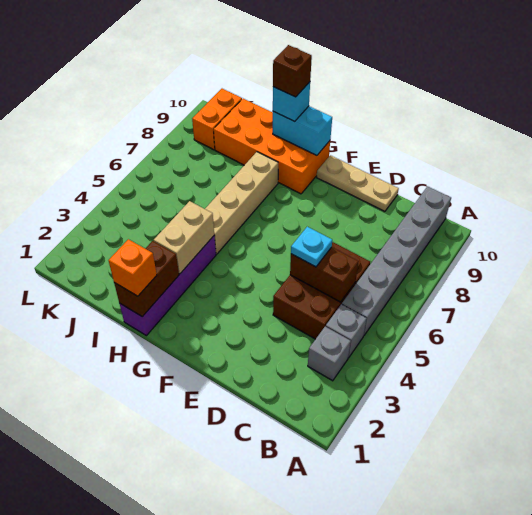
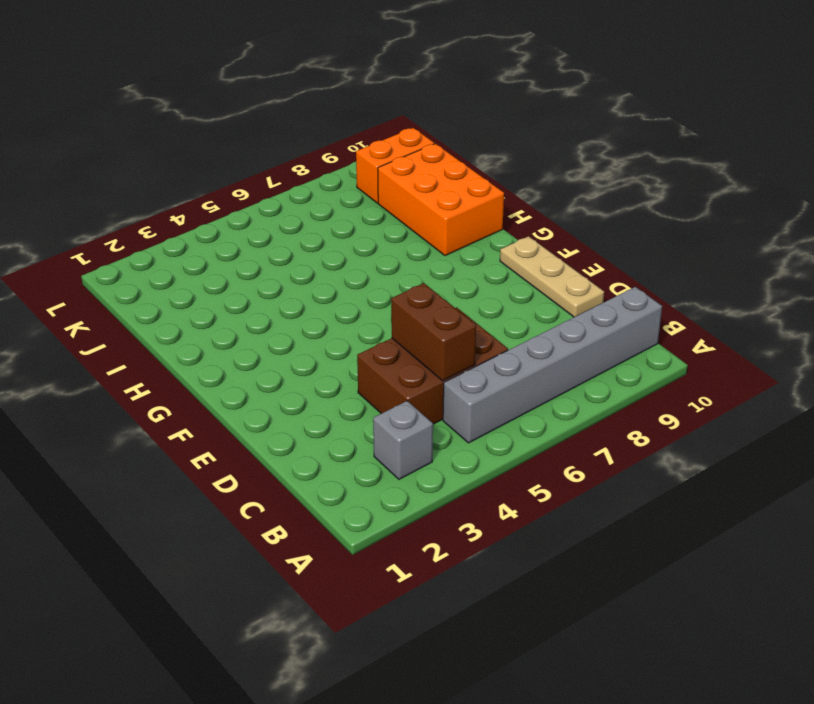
orange brick H9:J10 level 1 -> orange brick G9:J10 level 1
none -> grey brick B4 level 1
none -> purple brick H1:H4 level 1
none -> tan brick H5:H8 level 1

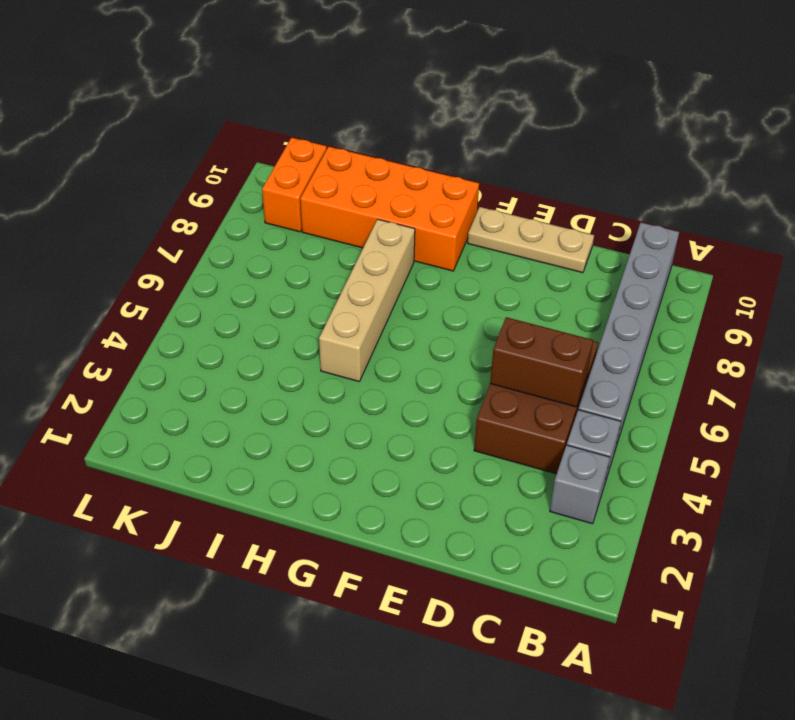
none -> purple brick H1:H4 level 1
none -> cyan brick G10:H10 level 2
none -> brown brick H1:H2 level 2

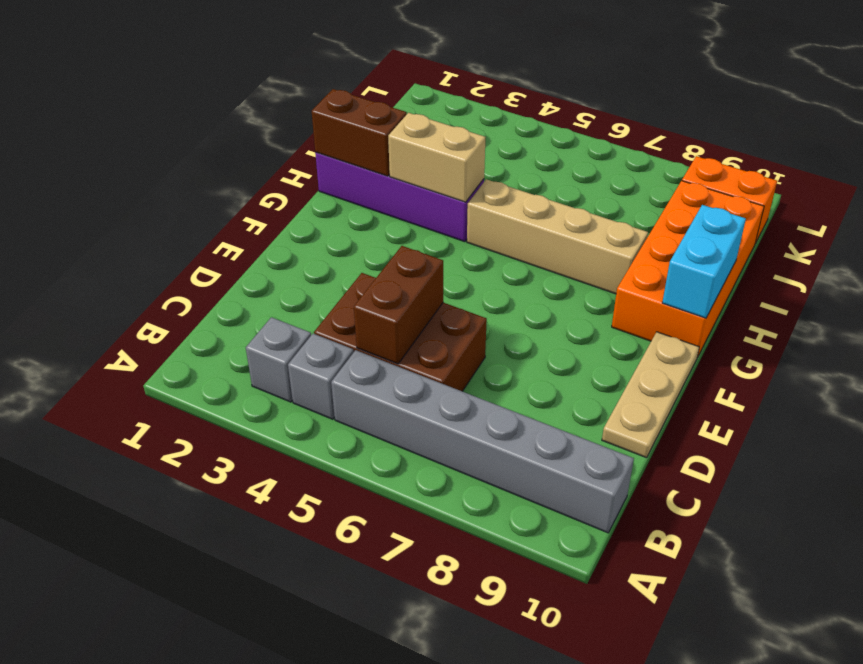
none -> cyan plate D5 level 3
none -> orange brick H1 level 3
none -> cyan brick H10 level 3

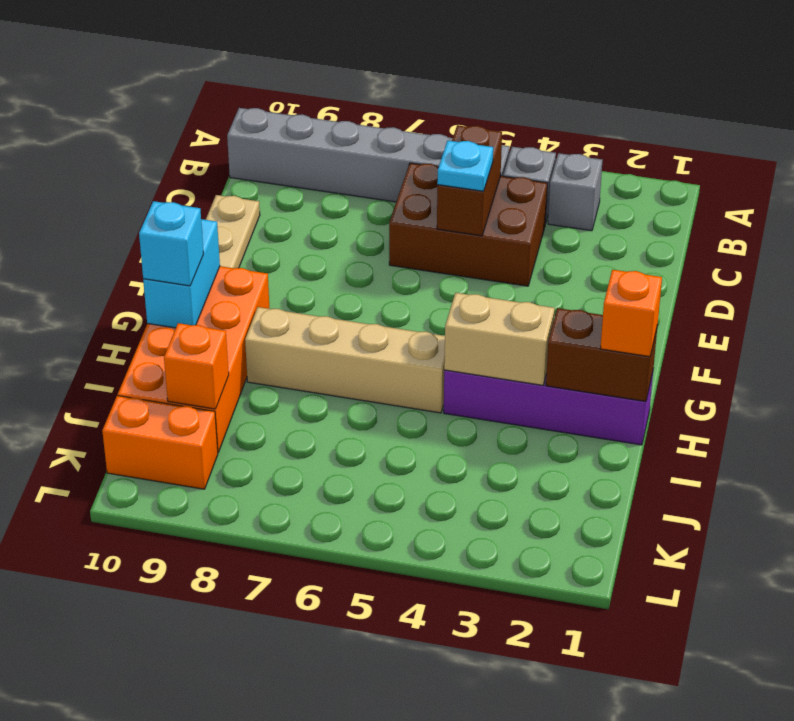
orange brick J9 level 2 -> none
none -> brown brick H10 level 4

